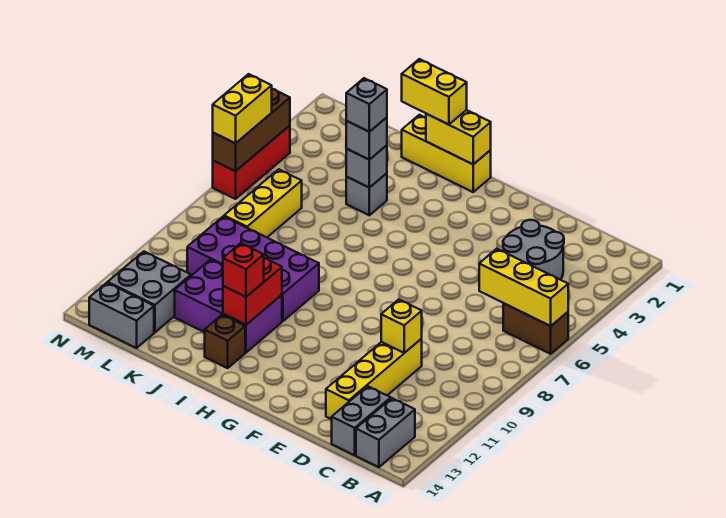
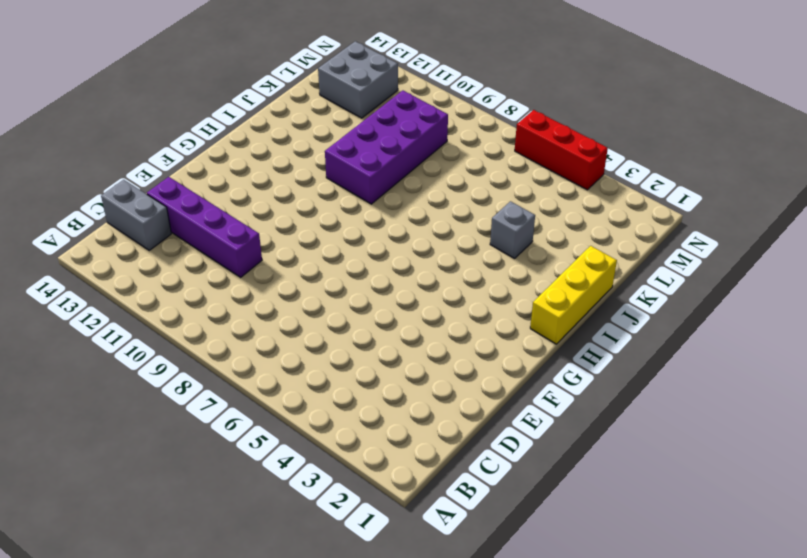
purple brick D10:D13 level 1 -> yellow brick D10:D13 level 1
none -> brown brick A6:B6 level 1
none -> grey brick B13:B14 level 1
none -> grey round brick C3:D4 level 1

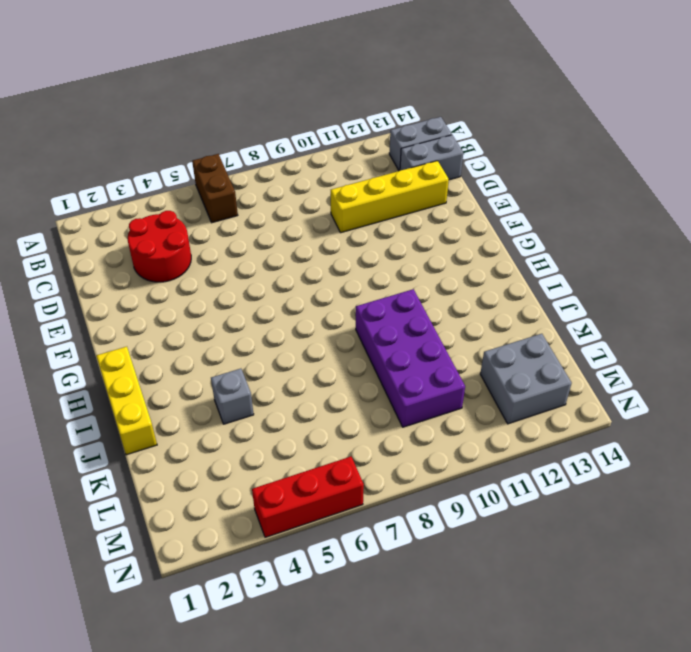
red round brick C3:D4 level 1 -> grey round brick C3:D4 level 1
none -> purple brick I11:K12 level 1
none -> brown brick I13 level 1
none -> yellow brick L6:L8 level 1

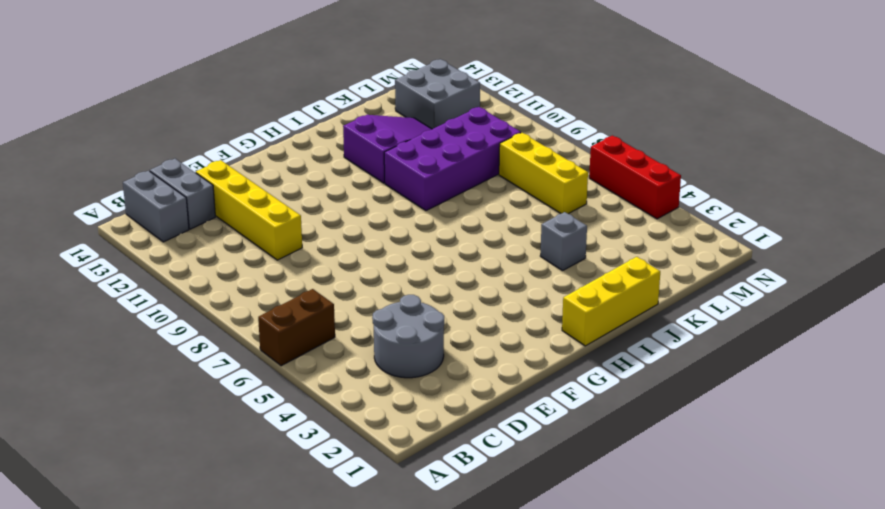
purple slope I11:K12 level 1 top I -> purple brick I11:K12 level 1
none -> brown brick I13 level 1
none -> grey brick L14:M14 level 1
none -> yellow brick A6:C6 level 2

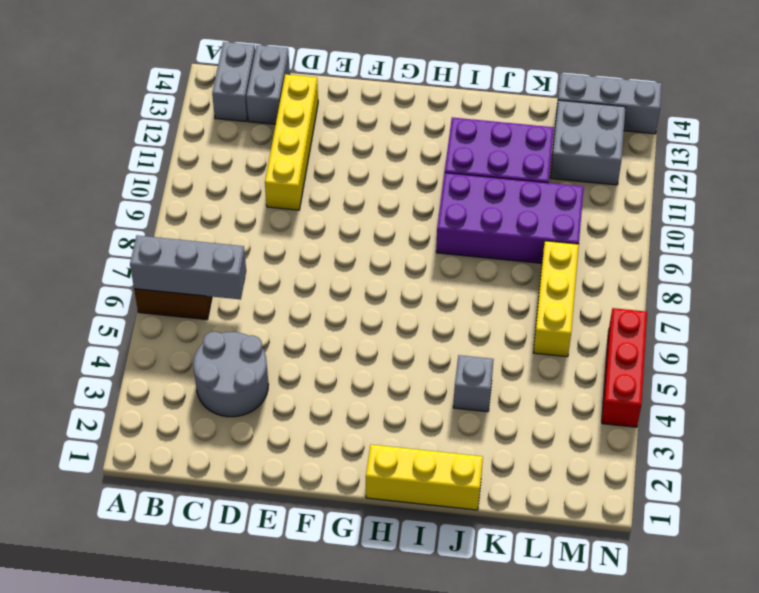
grey brick A6:C6 level 2 -> yellow brick A6:C6 level 2
grey brick L14:N14 level 1 -> grey brick L14:M14 level 1
none -> brown brick I13 level 1
none -> yellow brick D10 level 2
none -> yellow brick H1:I1 level 2

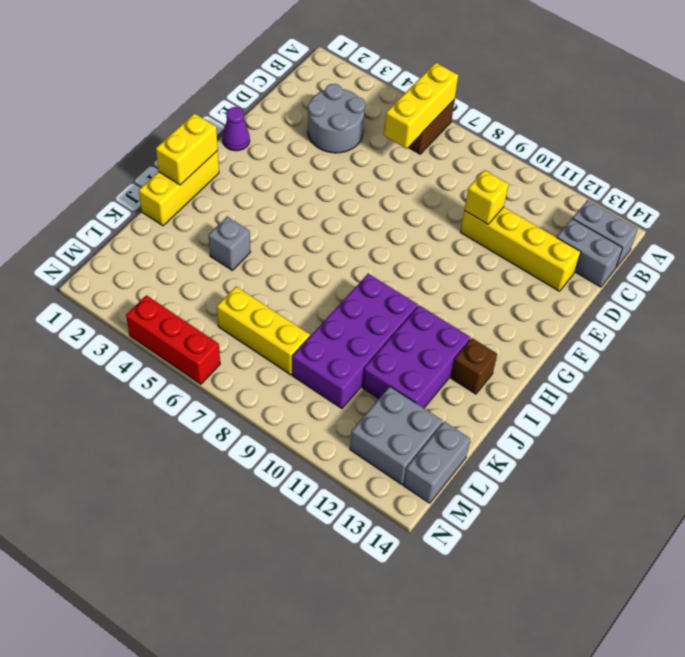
purple cone F1 level 1 -> none
none -> red brick I11:I12 level 2
none -> grey brick J4 level 2
none -> brown brick N4:N6 level 2

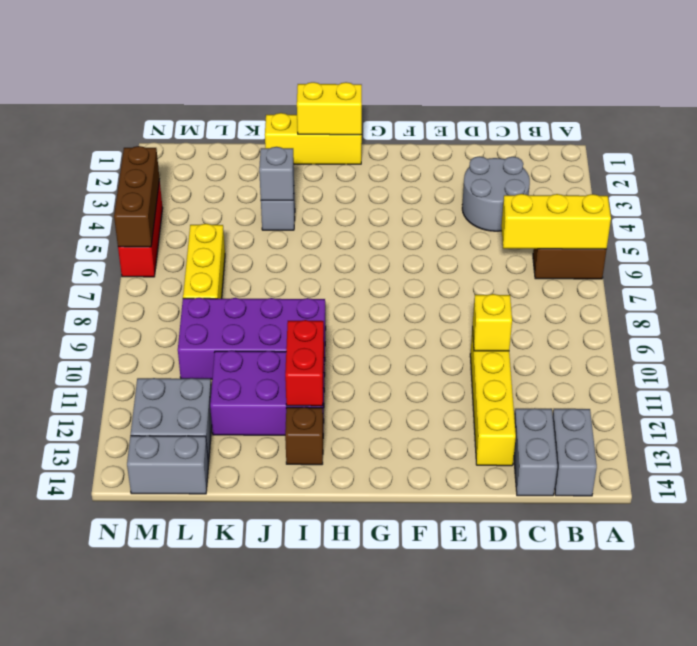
none -> yellow brick I1:J1 level 3
none -> red brick I12 level 3
none -> grey brick J4 level 3

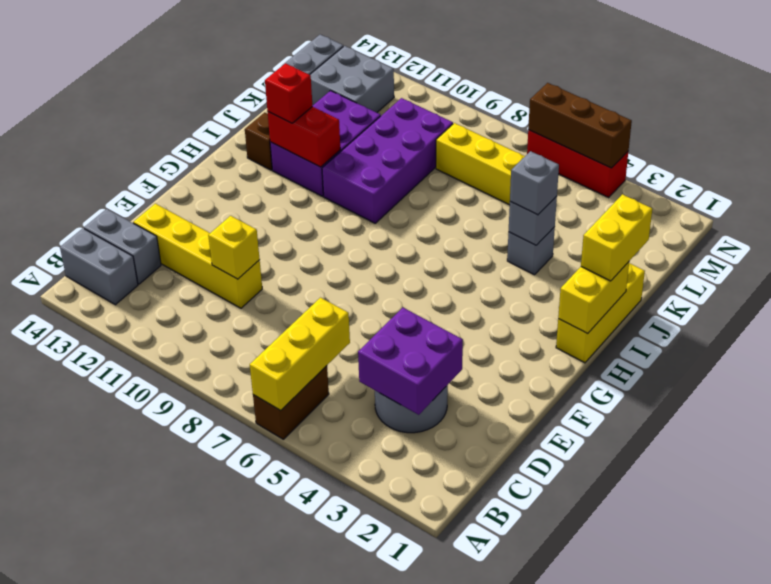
purple brick C3:D4 level 2 -> none
none -> yellow brick N5:N6 level 3
none -> grey brick J4 level 4

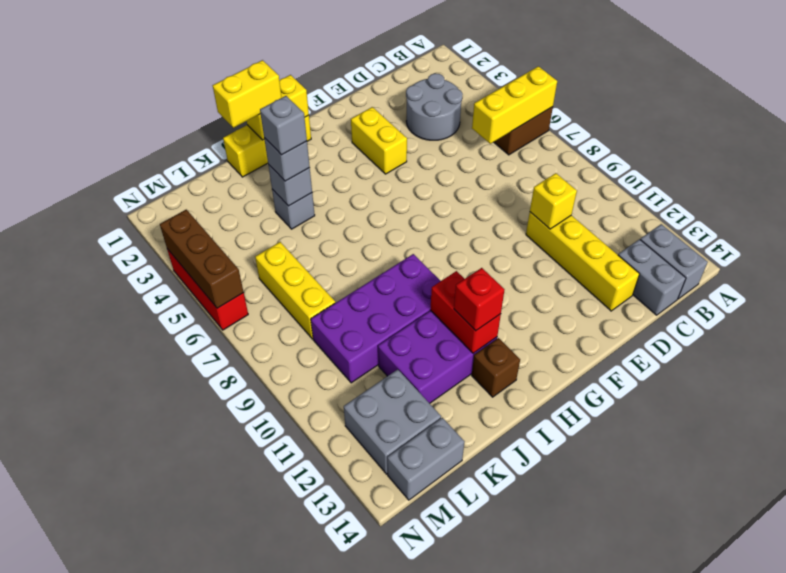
yellow brick F3:F4 level 1 -> yellow brick N5:N6 level 3

